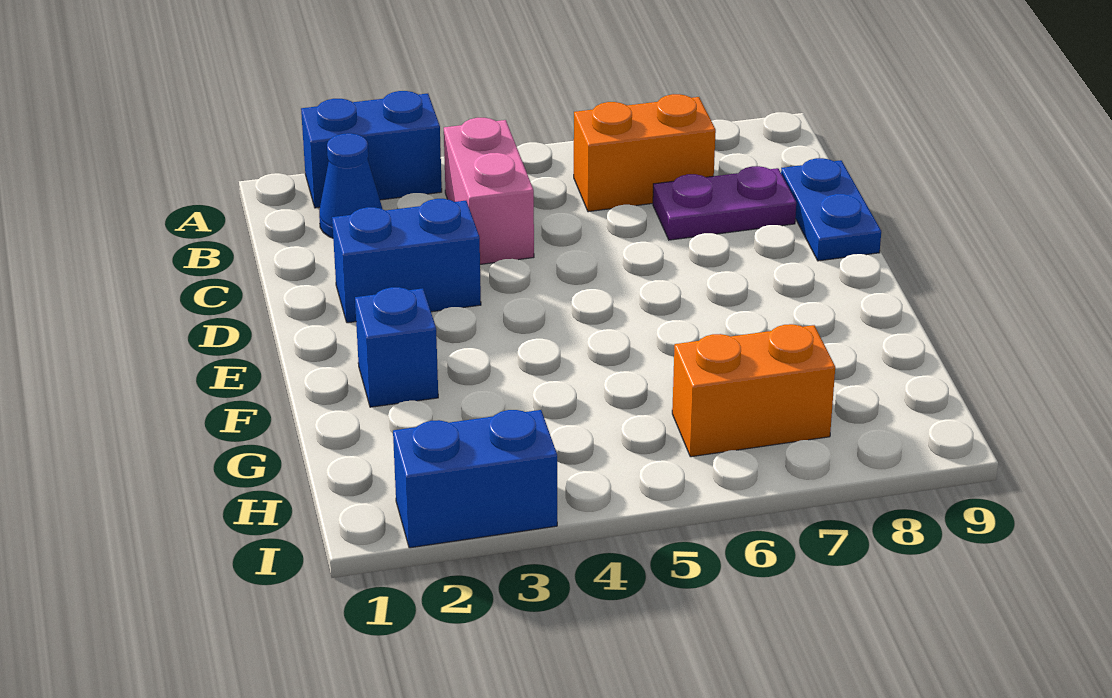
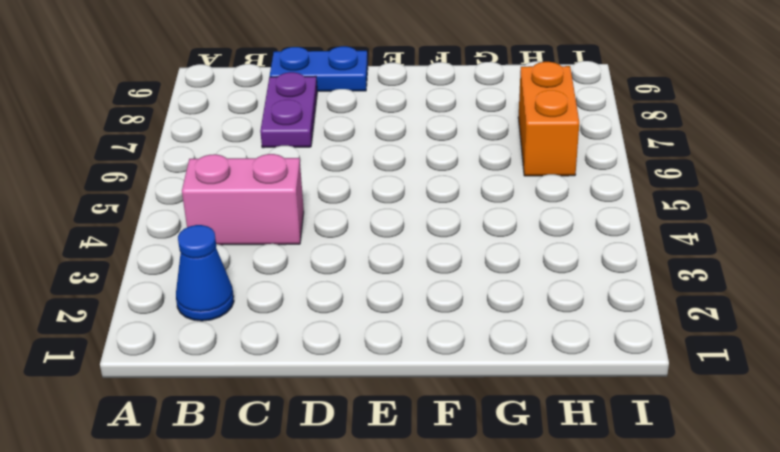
none -> blue brick A2:A3 level 1
none -> orange brick B6:B7 level 1

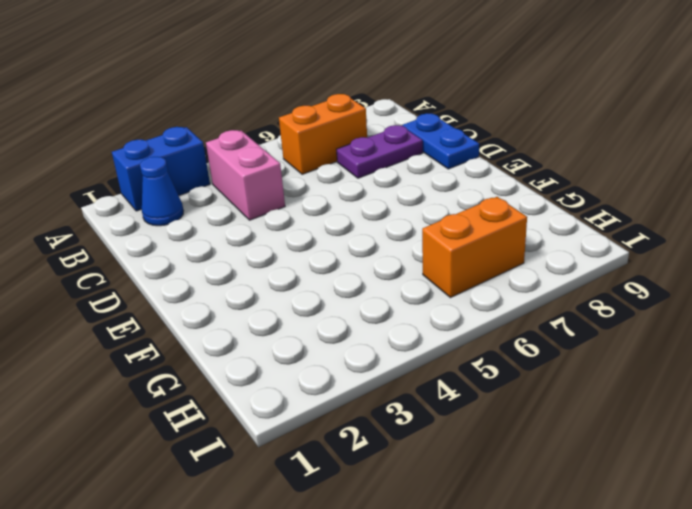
none -> blue brick D2:D3 level 1
none -> blue brick F2 level 1

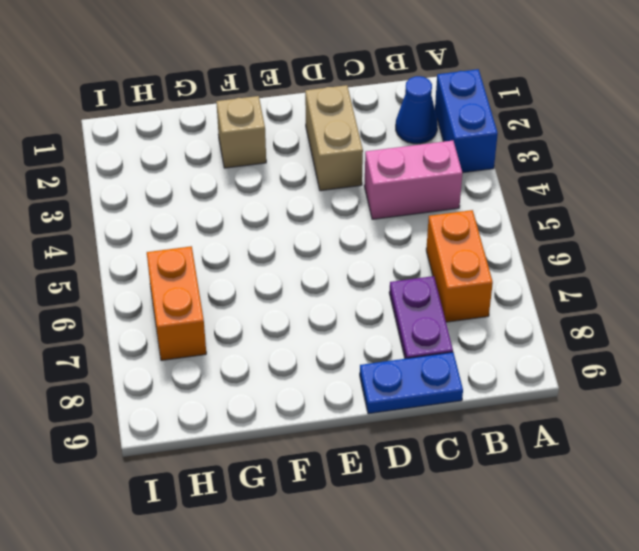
tan brick D2:D3 level 1 -> blue brick D2:D3 level 1
tan brick F2 level 1 -> blue brick F2 level 1
none -> blue brick I2:I3 level 1

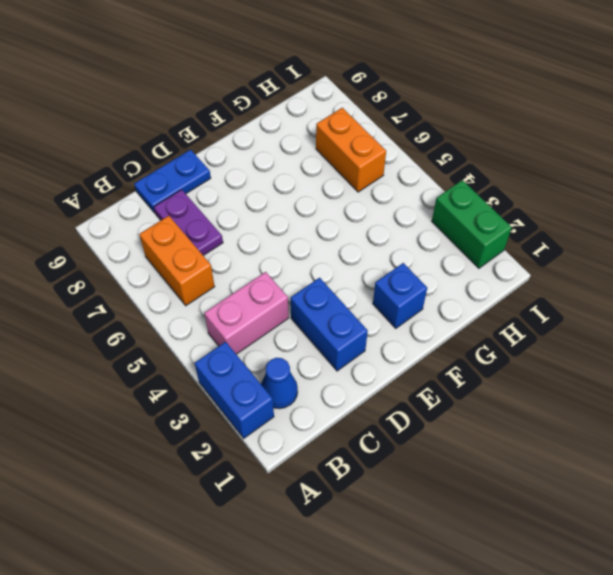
green brick I2:I3 level 1 -> blue brick I2:I3 level 1

